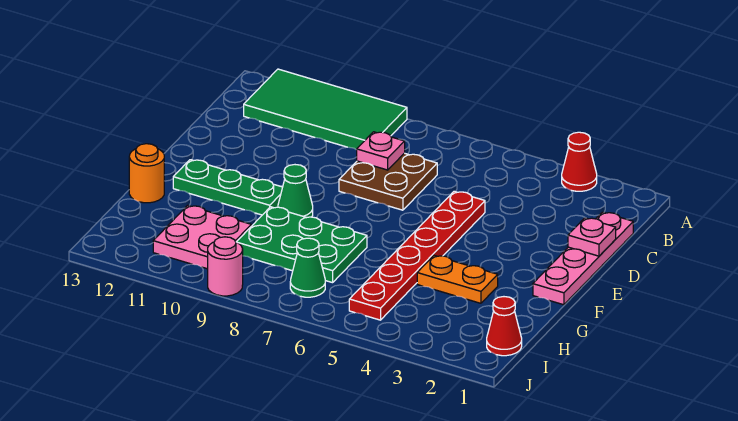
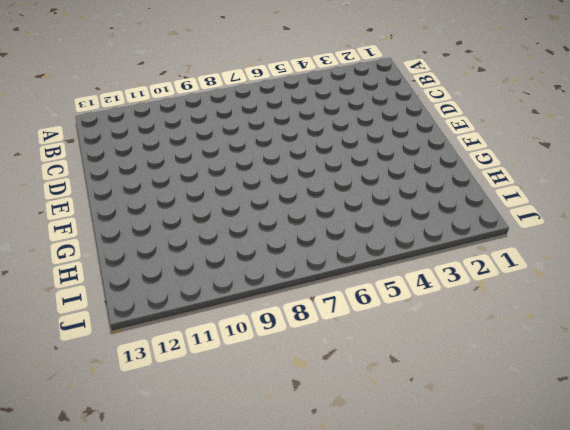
none -> red cone A3 level 1
none -> green tile A9:B12 level 1
none -> pink plate C1:F1 level 1

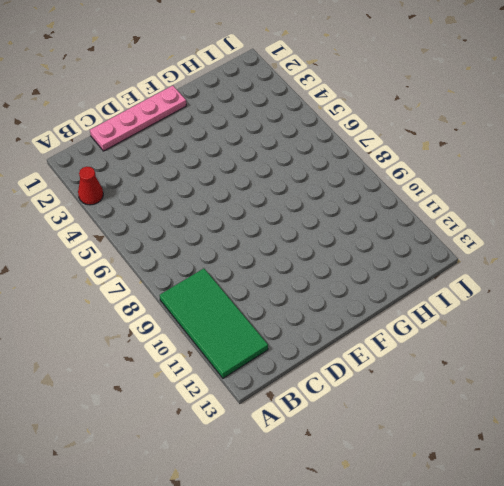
none -> brown plate C7:D8 level 1
none -> red plate D5:I5 level 1
none -> green cone F9 level 1

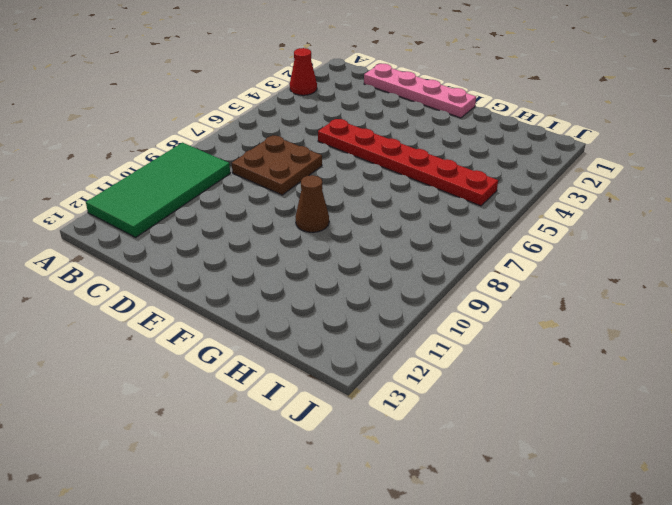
brown cone F9 level 1 -> green cone F9 level 1
none -> green plate F10:F12 level 1
none -> orange plate G3:G4 level 1
none -> green plate G7:H9 level 1

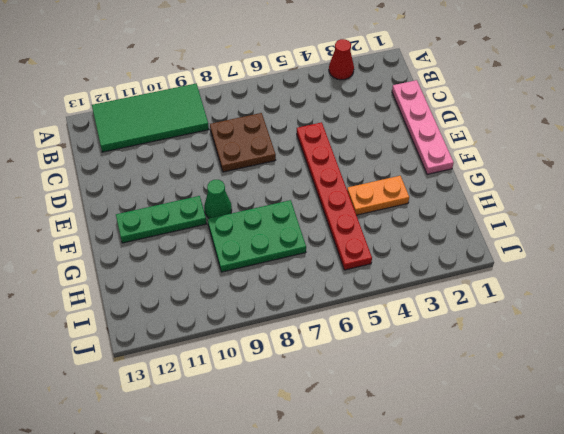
none -> orange round brick G13 level 1
none -> pink plate H10:I11 level 1
none -> red cone I1 level 1

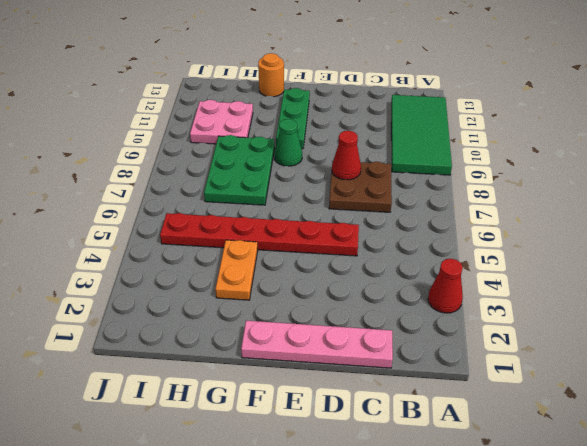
red cone D8 level 2 -> red cone I1 level 1
none -> green cone I7 level 1
none -> pink round brick J9 level 1
none -> pink plate C8 level 2

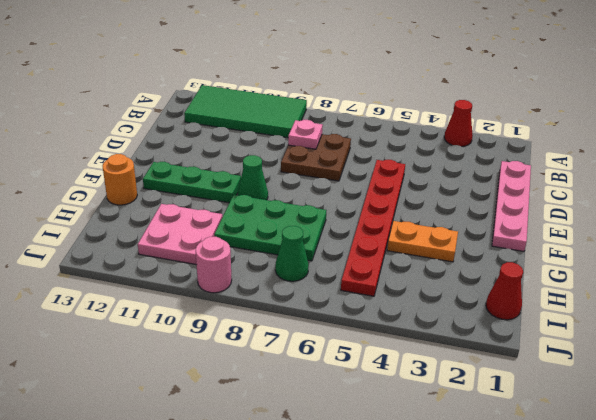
none -> pink plate D1 level 2

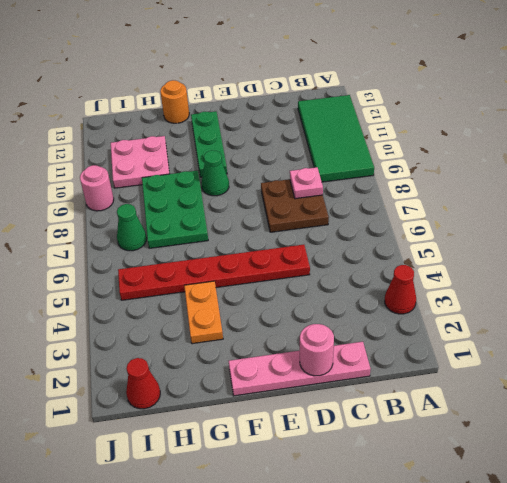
pink round brick D1 level 2 -> pink plate D1 level 2

